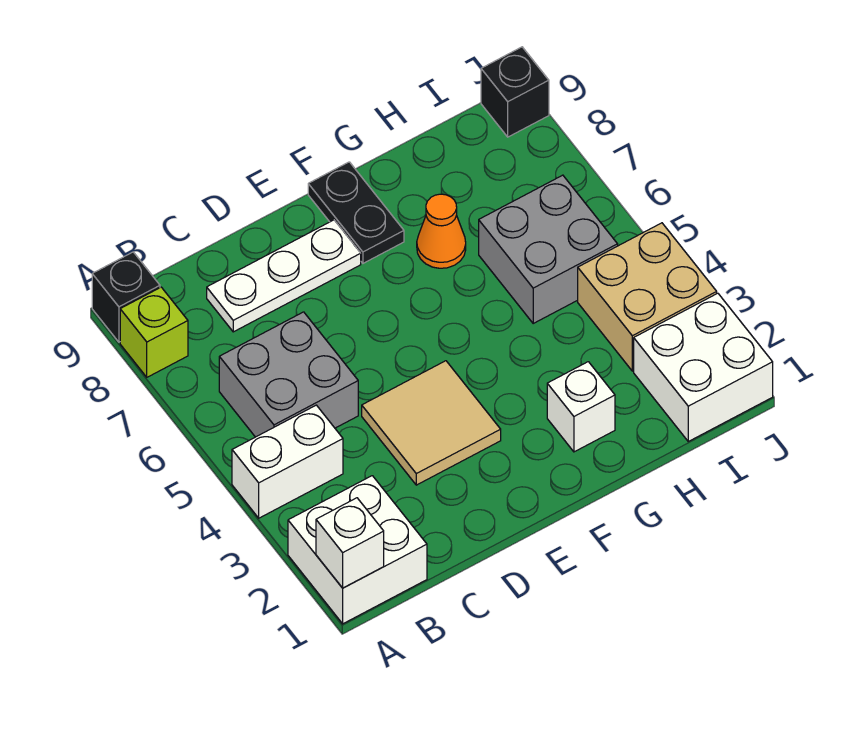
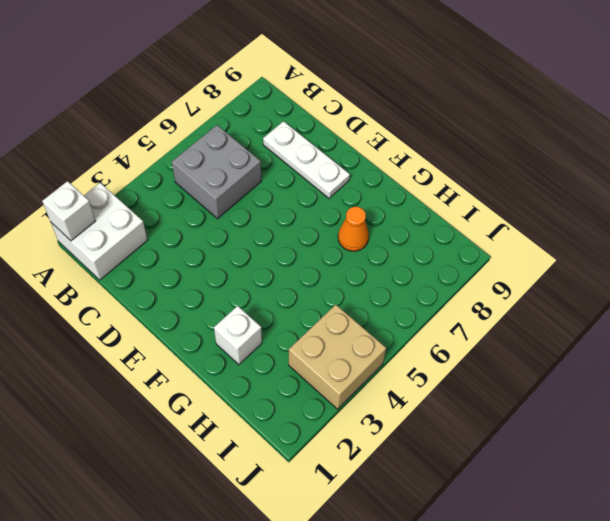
none -> white brick A4:B4 level 1
none -> lime brick A8 level 1
none -> black brick A9 level 1

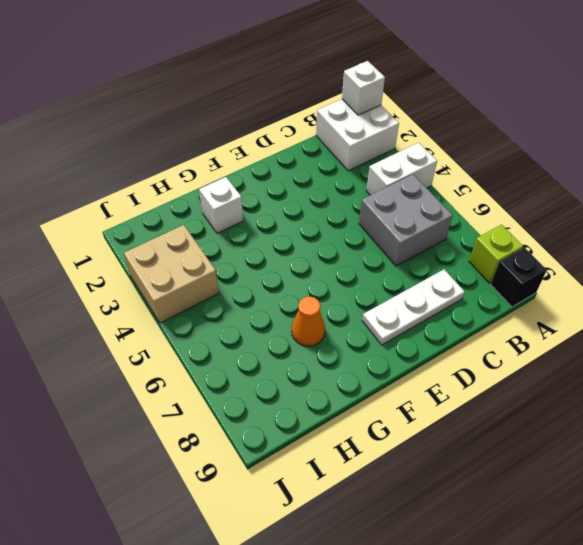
none -> tan tile D3:E4 level 1
none -> black plate F8:F9 level 1
none -> grey brick H5:I6 level 1

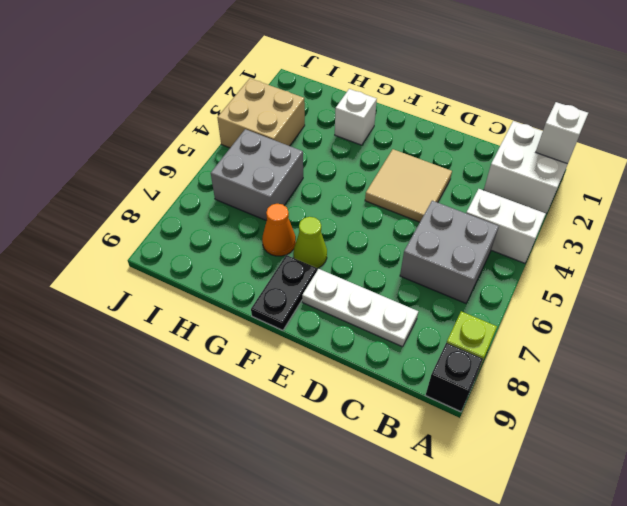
lime cone F7 level 1 -> none
none -> white brick I1:J2 level 1
none -> black brick J9 level 1

